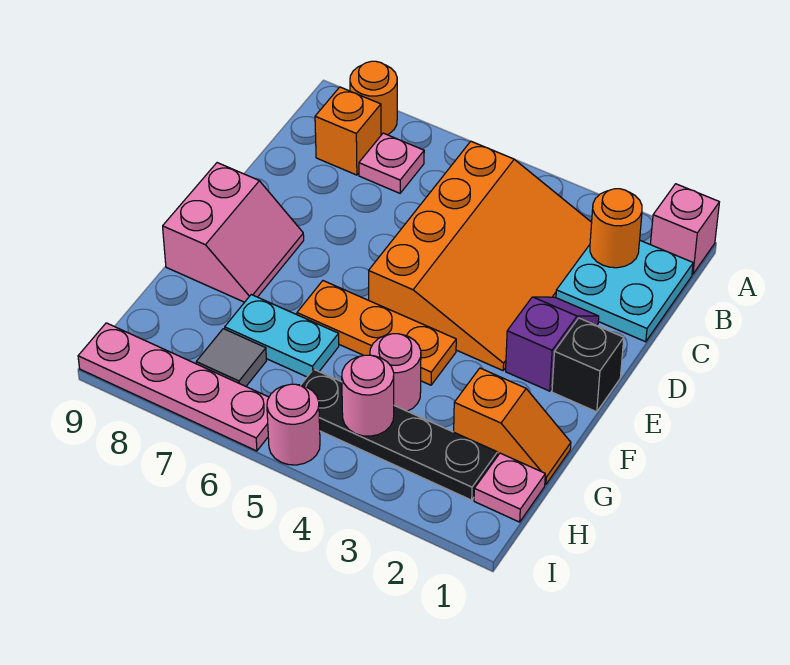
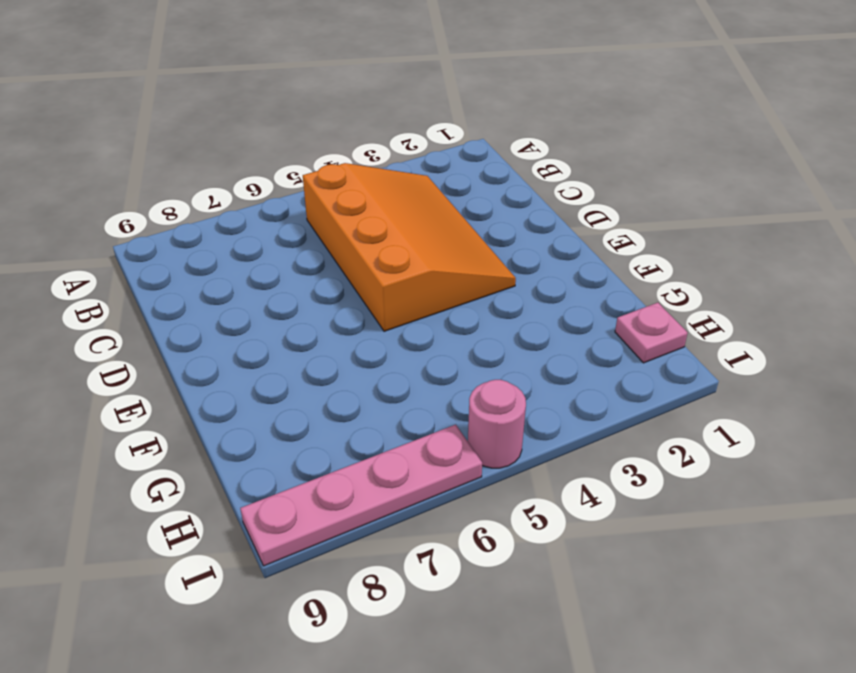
none -> pink brick A1 level 1
none -> orange round brick A8 level 1
none -> cyan plate B1:C2 level 1

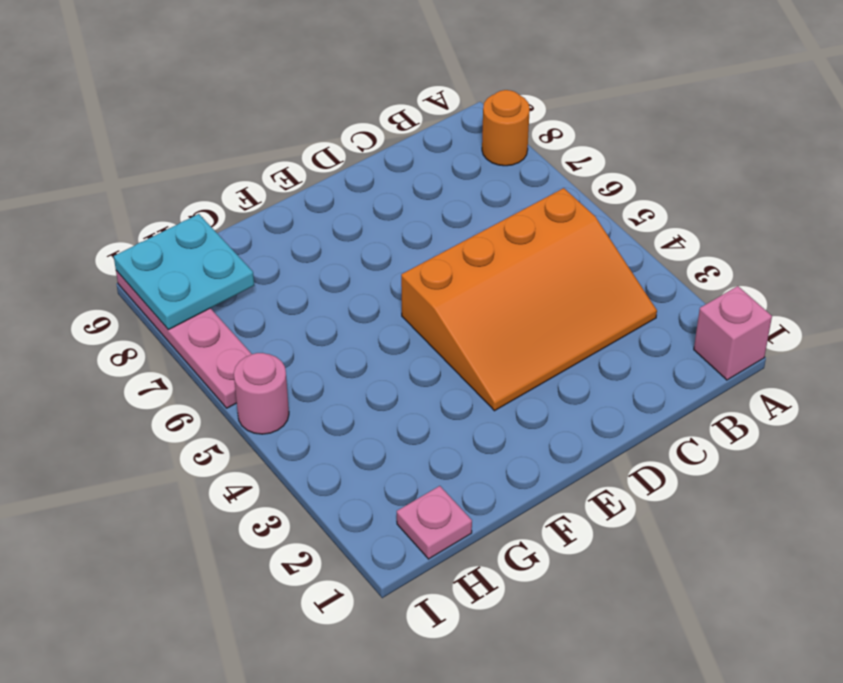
cyan plate H8:I9 level 2 -> cyan plate B1:C2 level 1
none -> pink plate B7 level 1
none -> orange brick B8 level 1
none -> purple slope D2:E2 level 1 top E

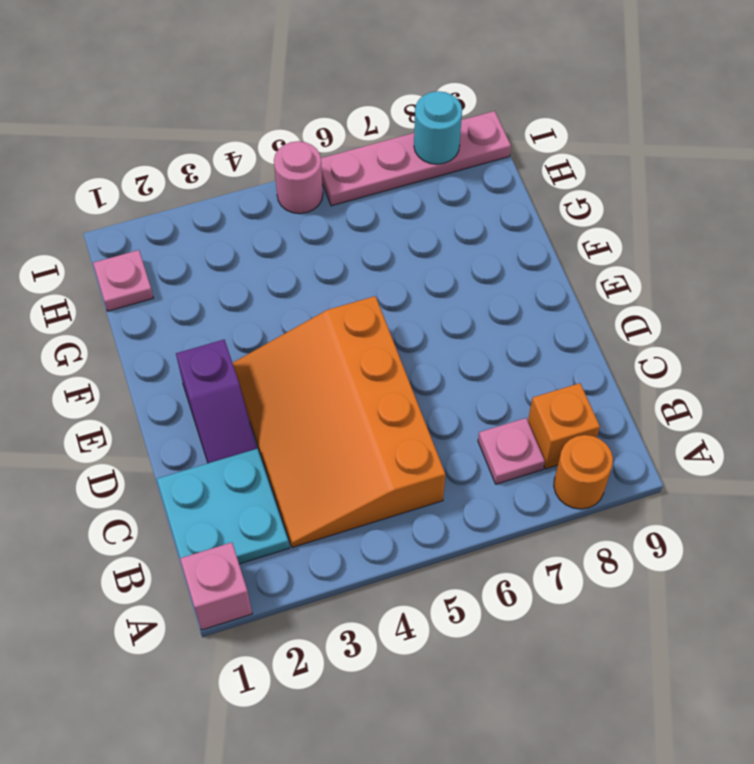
cyan round brick I8 level 2 -> none
none -> black brick E1 level 1
none -> pink slope E8:F9 level 1 top 9
none -> orange plate F4:F6 level 1

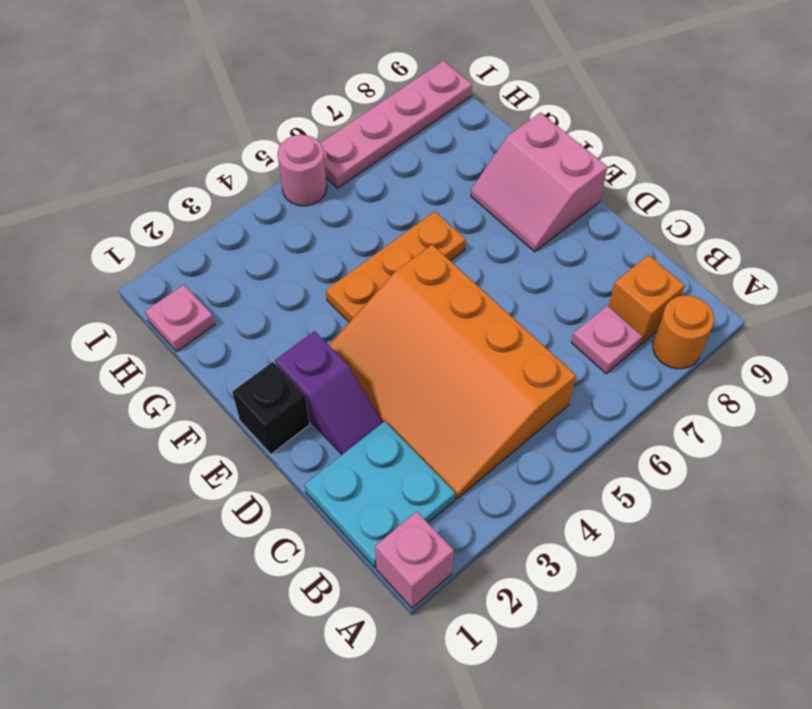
none -> orange slope G1:G2 level 1 top 2
none -> pink round brick G4 level 1
none -> cyan plate G6:G7 level 1

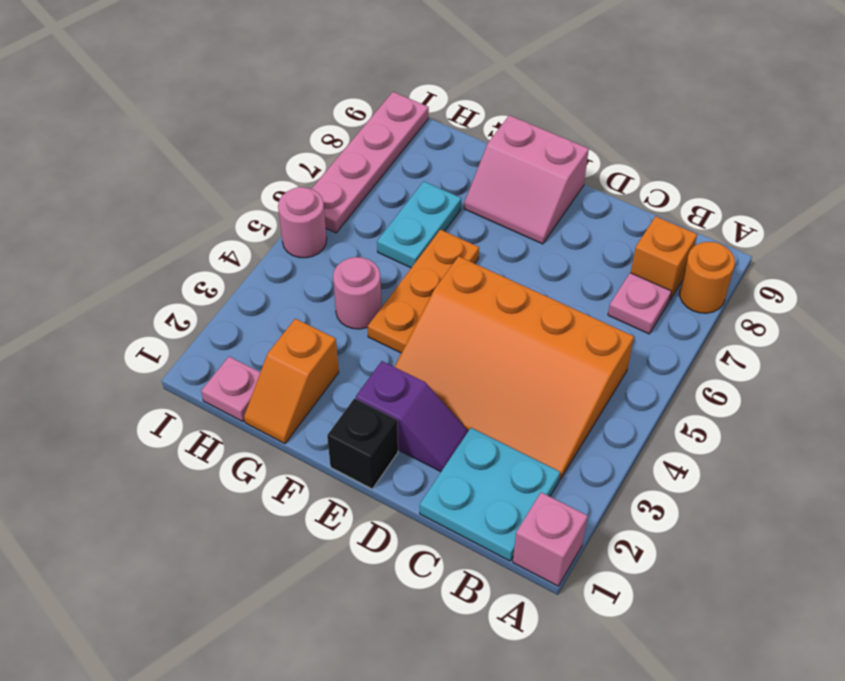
none -> black plate H2:H5 level 1
none -> grey tile H7 level 1
none -> orange round brick B2 level 2

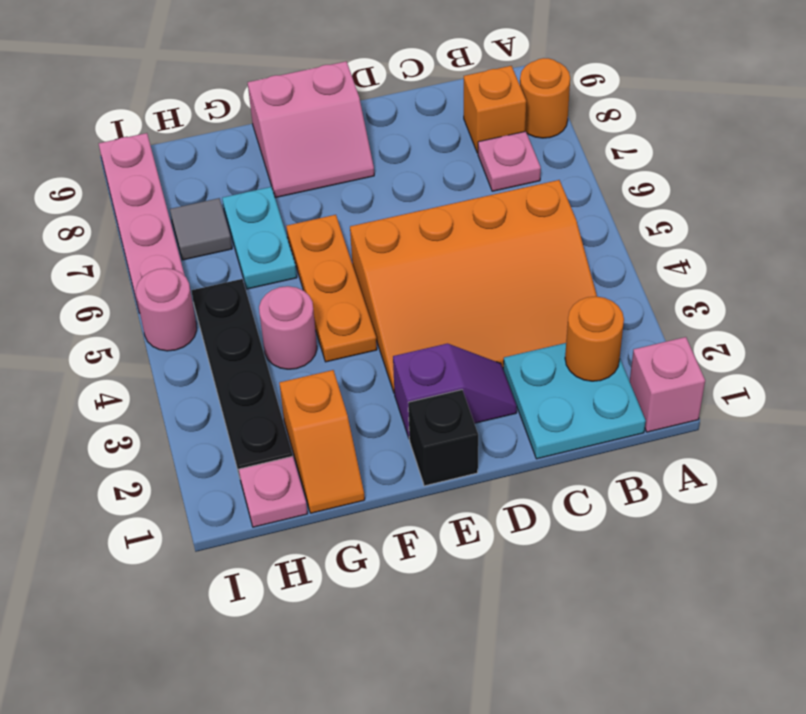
none -> pink round brick H4 level 2

